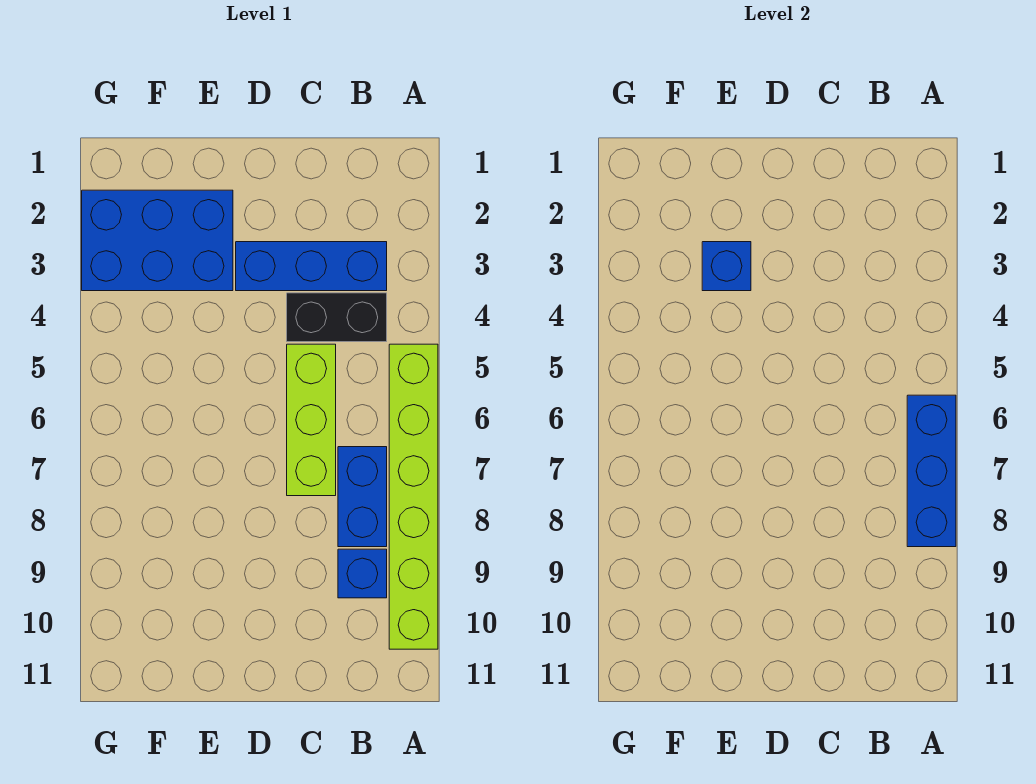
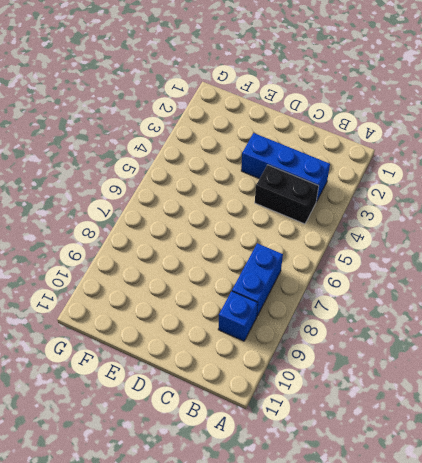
none -> lime brick A5:A10 level 1
none -> lime brick C5:C7 level 1

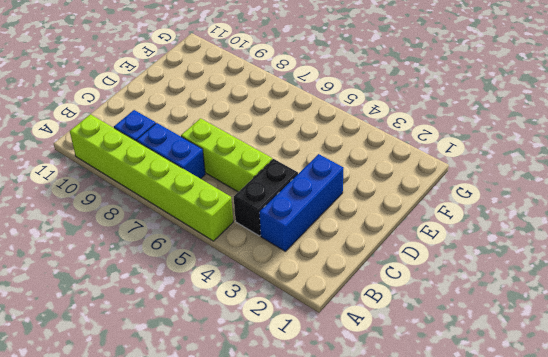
none -> blue brick E2:G3 level 1
none -> blue brick A6:A8 level 2

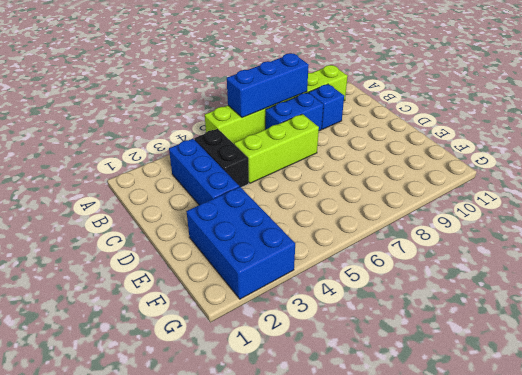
none -> blue brick E3 level 2

